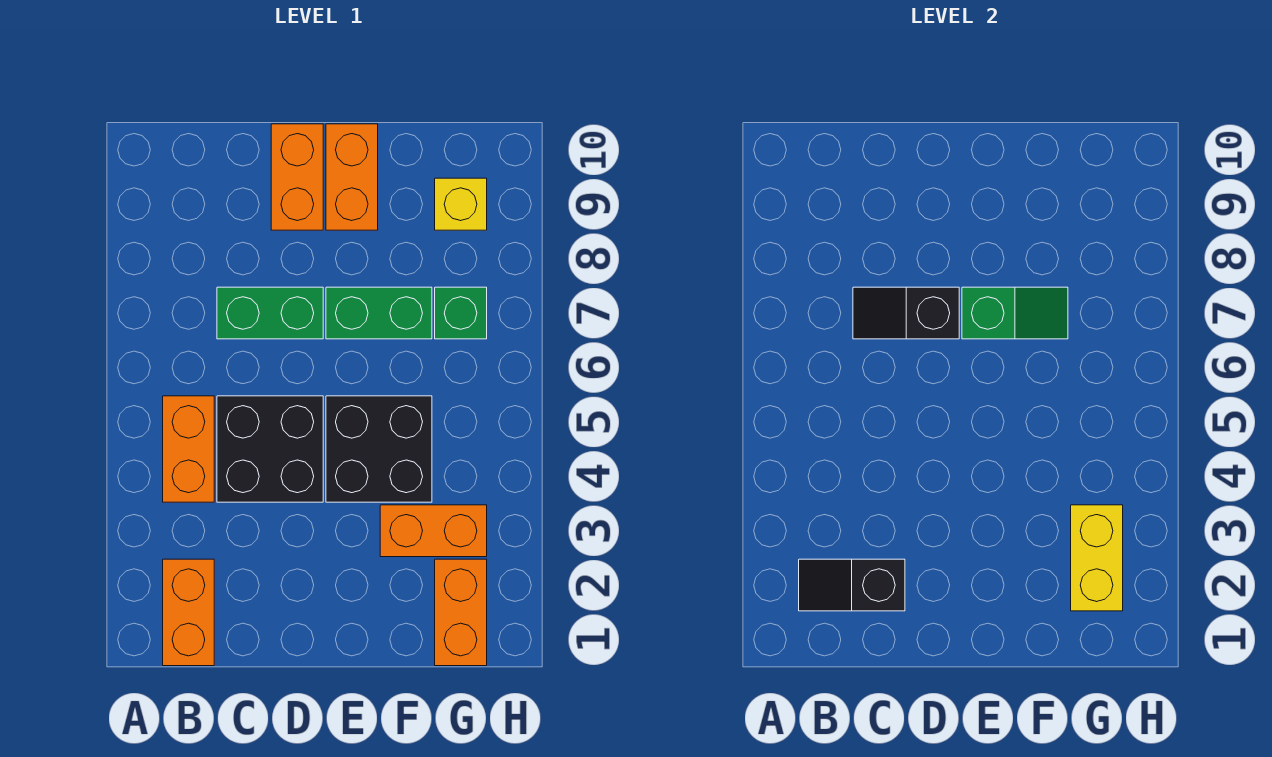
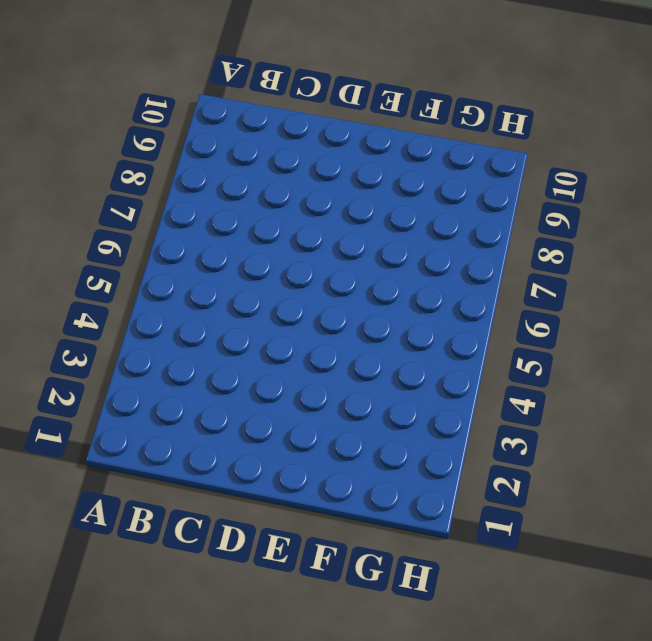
none -> orange brick B1:B2 level 1
none -> orange brick B4:B5 level 1
none -> black brick C4:D5 level 1

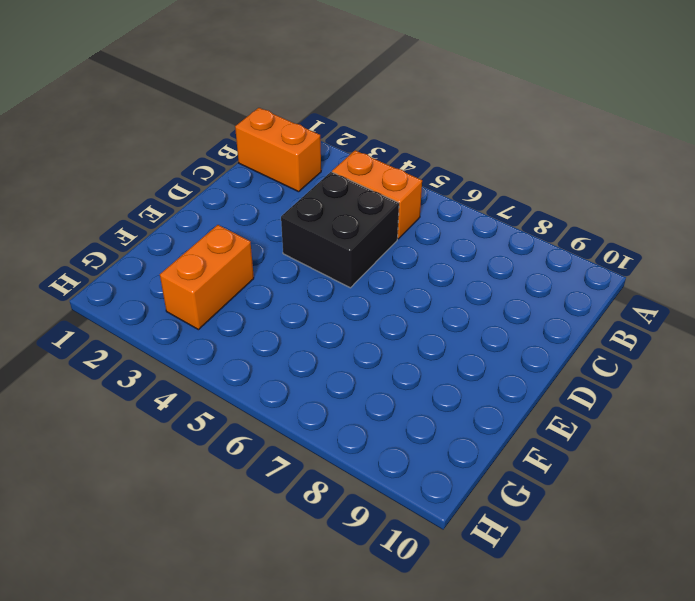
none -> green brick C7:D7 level 1
none -> orange brick D9:D10 level 1
none -> black brick E4:F5 level 1

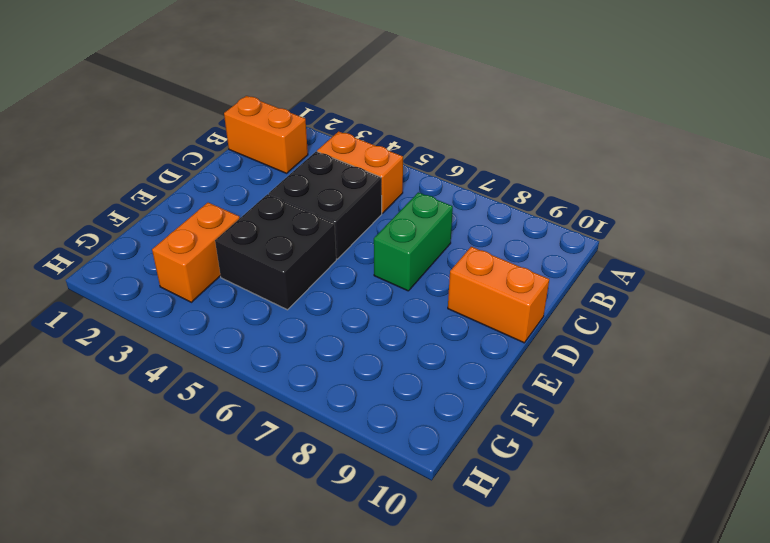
none -> green brick E7:F7 level 1
none -> orange brick E9:E10 level 1
none -> orange brick G1:G2 level 1

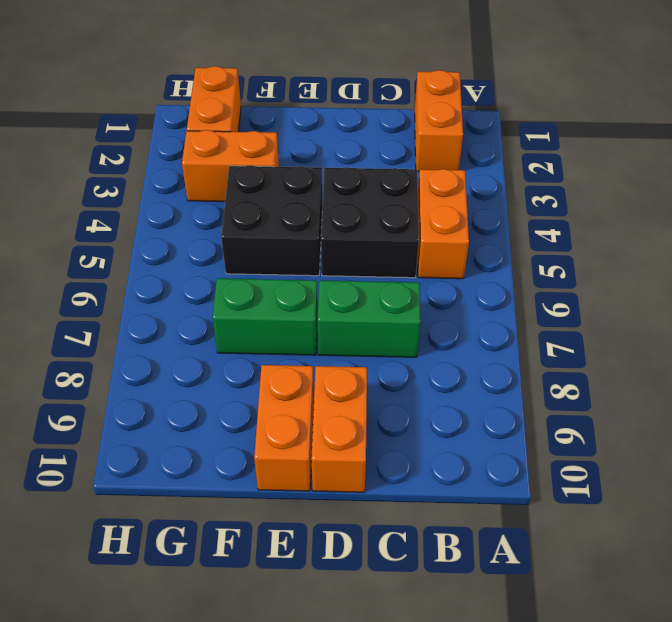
none -> green brick G7 level 1
none -> yellow brick G9 level 1
none -> black slope B2:C2 level 2 top C

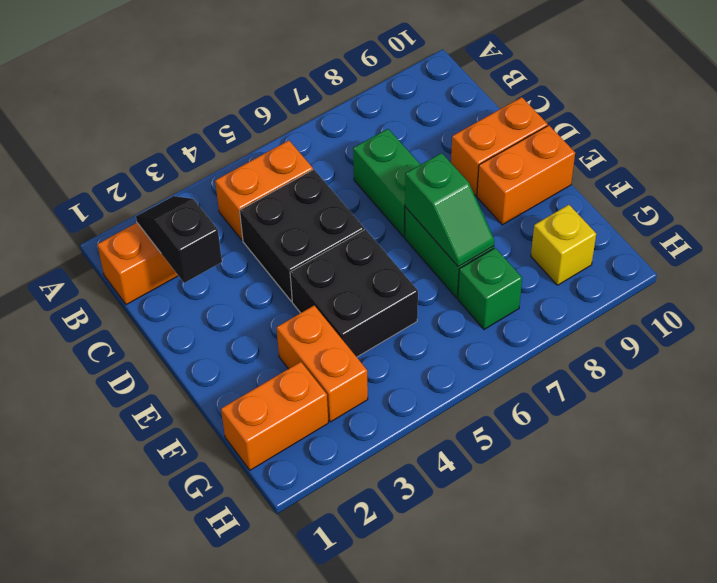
none -> black slope C7:D7 level 2 top D
none -> yellow brick G2:G3 level 2

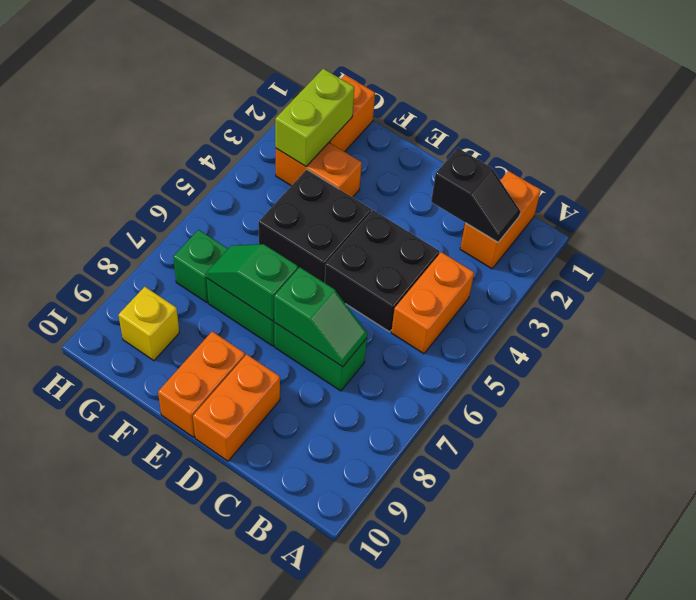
green slope C7:D7 level 2 top D -> black slope C7:D7 level 2 top D
lime brick G2:G3 level 2 -> yellow brick G2:G3 level 2

